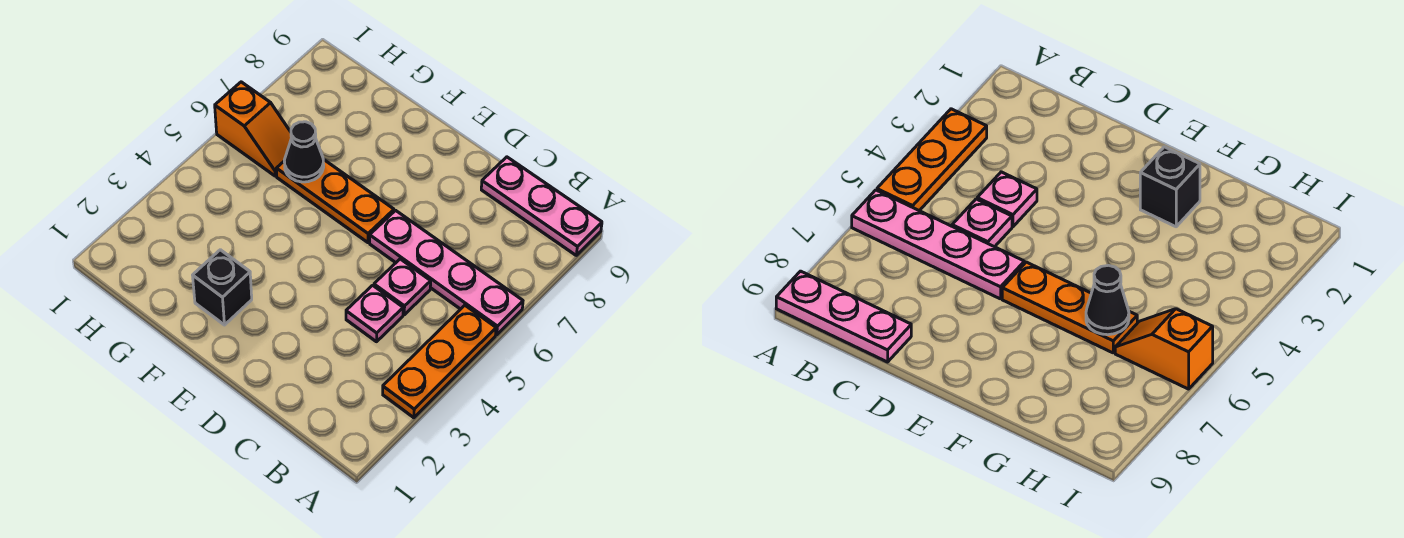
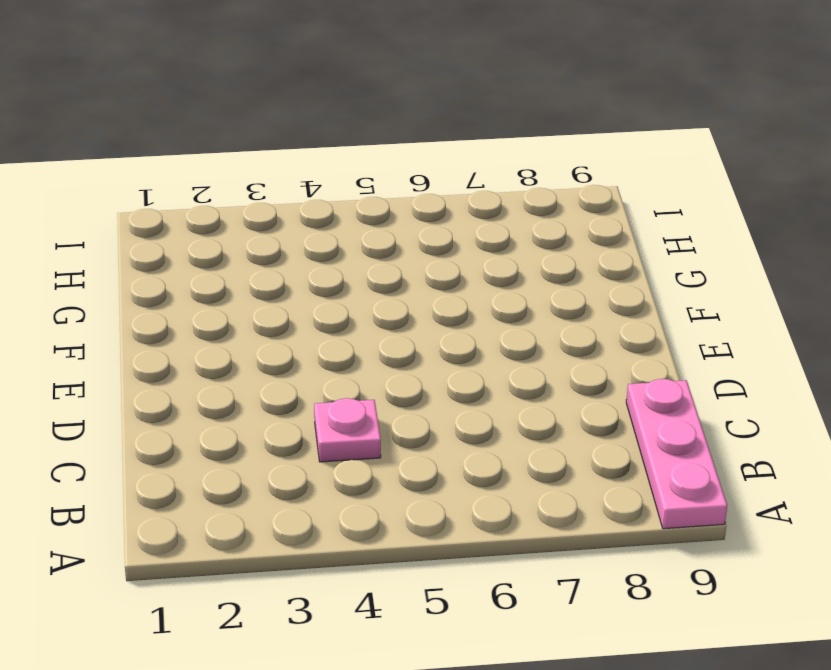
none -> orange plate A3:A5 level 1
none -> pink plate A6:D6 level 1

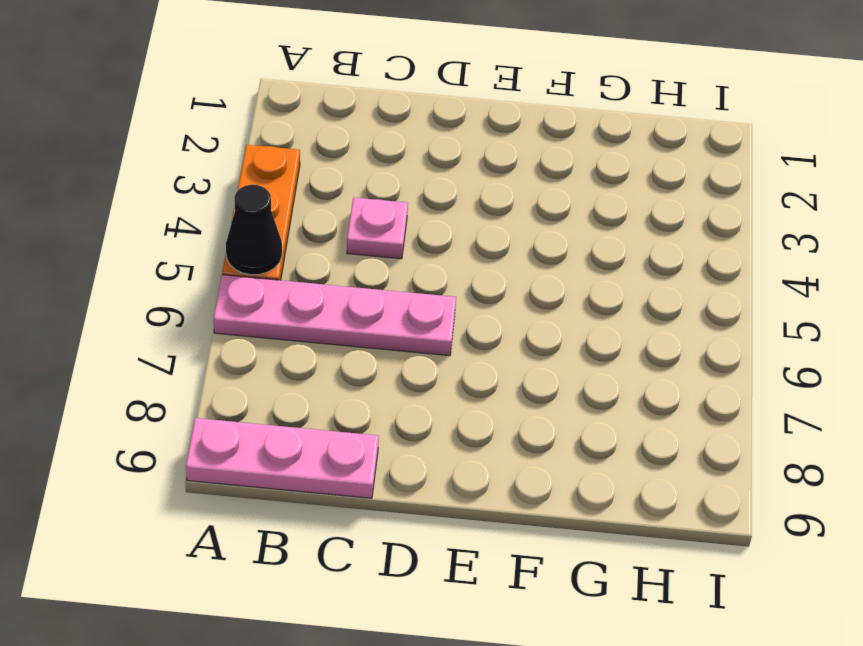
black cone A5 level 2 -> black cone G6 level 2
none -> pink plate C5 level 1
none -> orange plate E6:G6 level 1

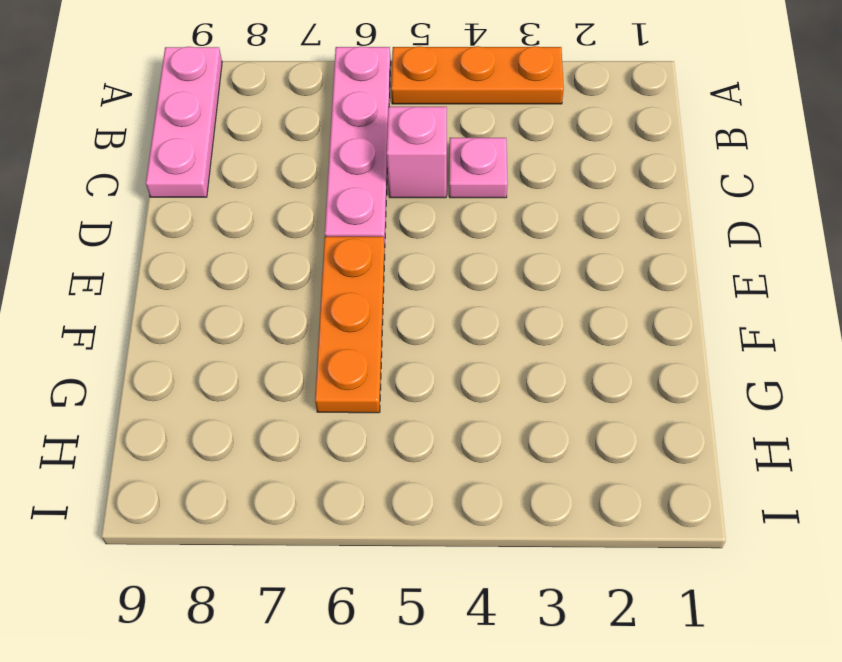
pink brick C5 level 1 -> pink plate C5 level 1
none -> black brick F2 level 1
none -> orange slope H6:I6 level 1 top I

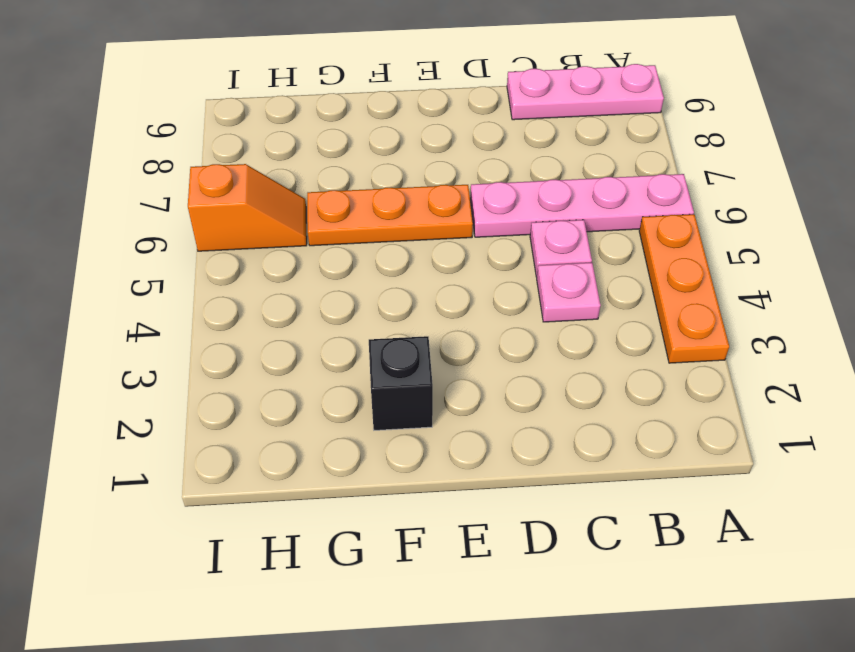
none -> black cone G6 level 2

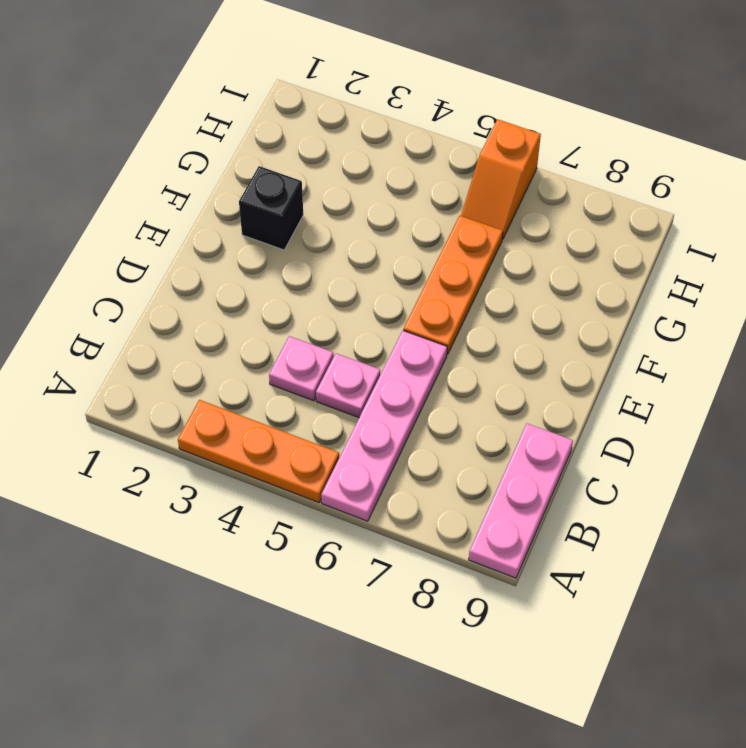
none -> black cone G6 level 2

